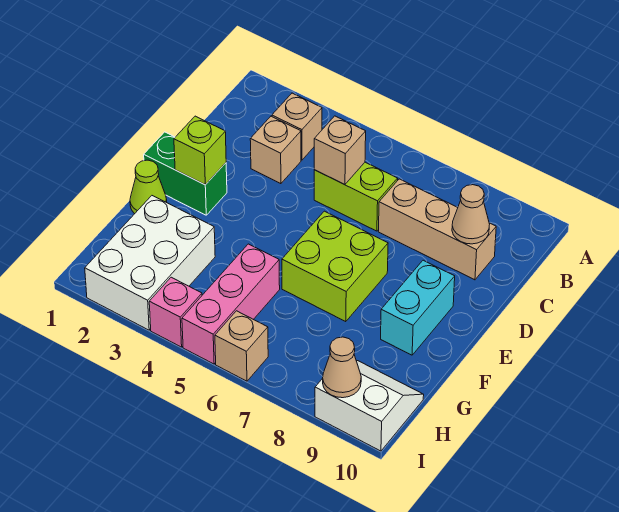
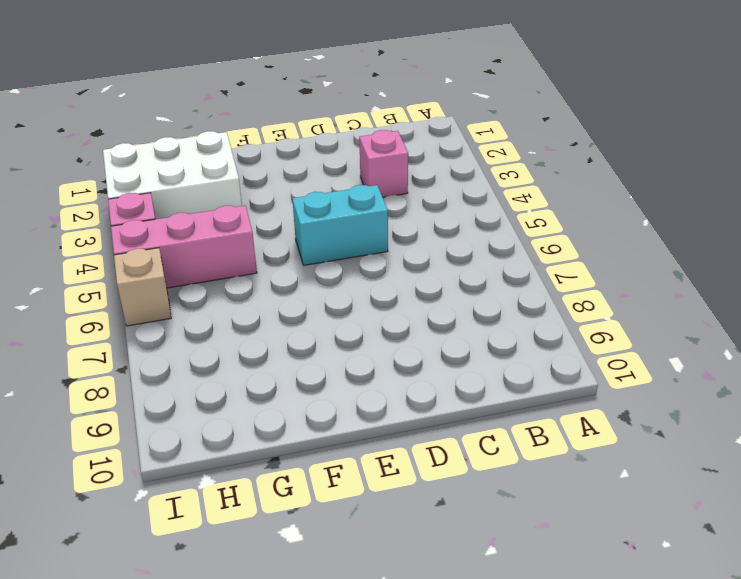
pink brick C3 level 1 -> tan brick C3 level 1
cyan brick D5:E5 level 1 -> cyan brick E9:F9 level 1
none -> tan brick B3 level 1
none -> lime brick C5:C6 level 1
none -> tan brick C7:C9 level 1

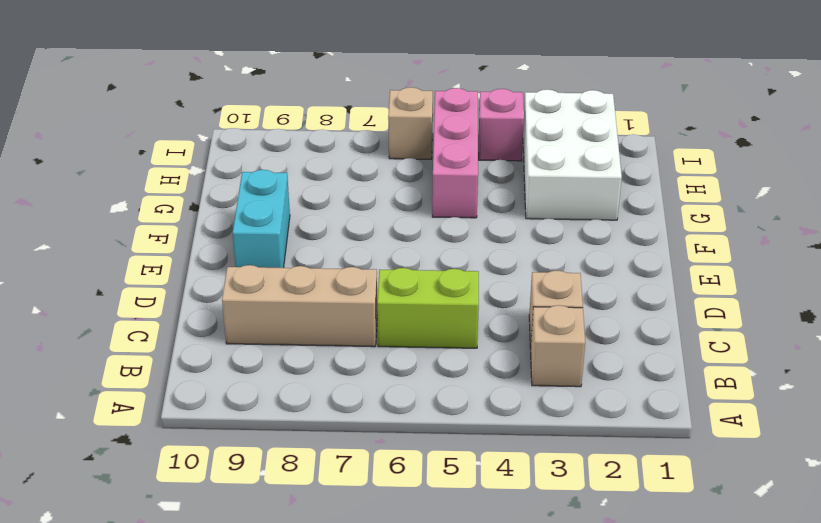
none -> green brick E1:E2 level 1
none -> lime brick E6:F7 level 1
none -> lime cone F1 level 1

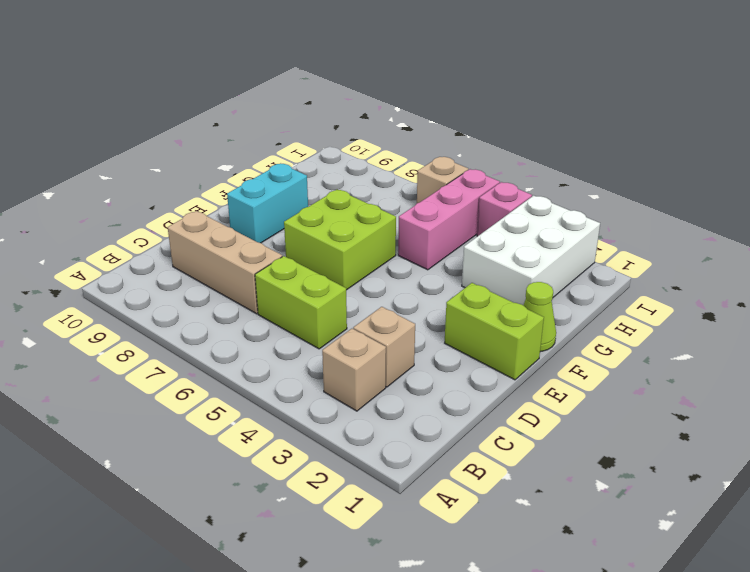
lime brick E1:E2 level 1 -> green brick E1:E2 level 1
none -> white slope H9:I10 level 1 top I
none -> tan brick C5 level 2
none -> tan cone C9 level 2

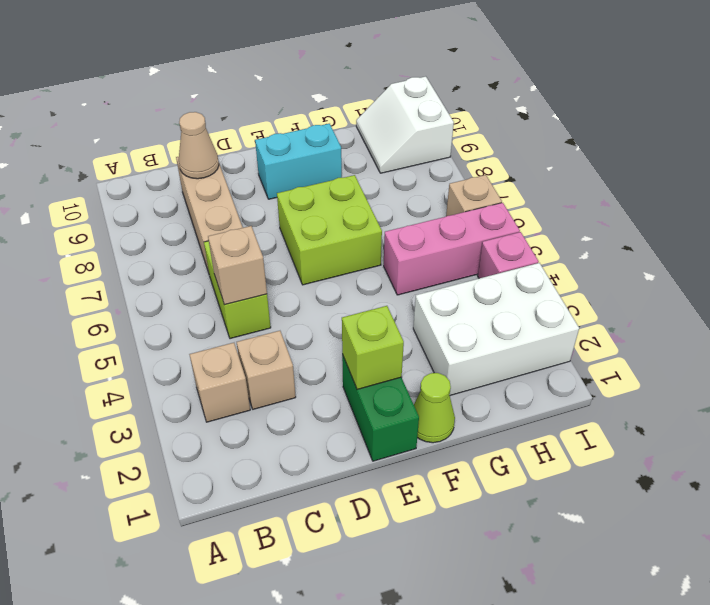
none -> tan cone I9 level 2

